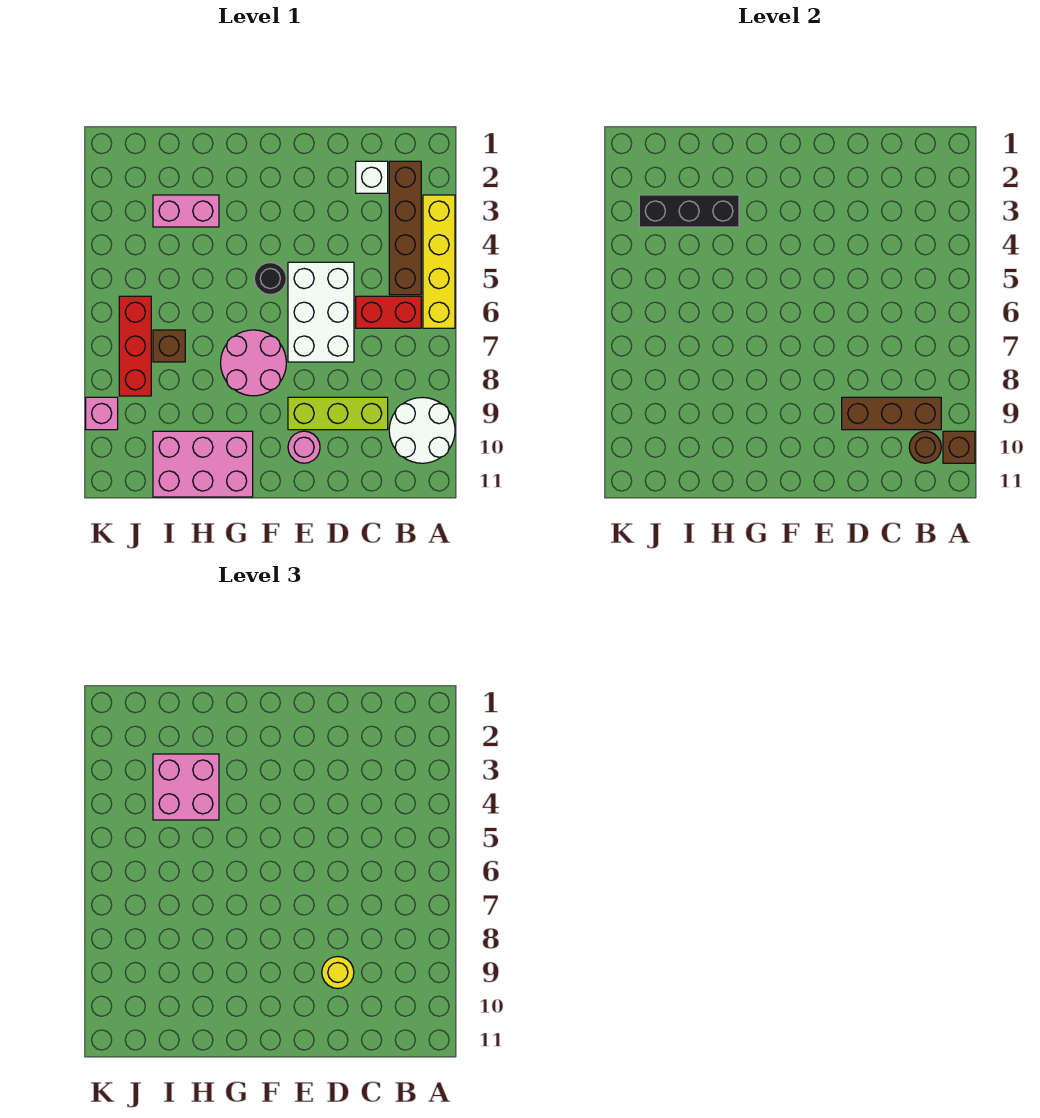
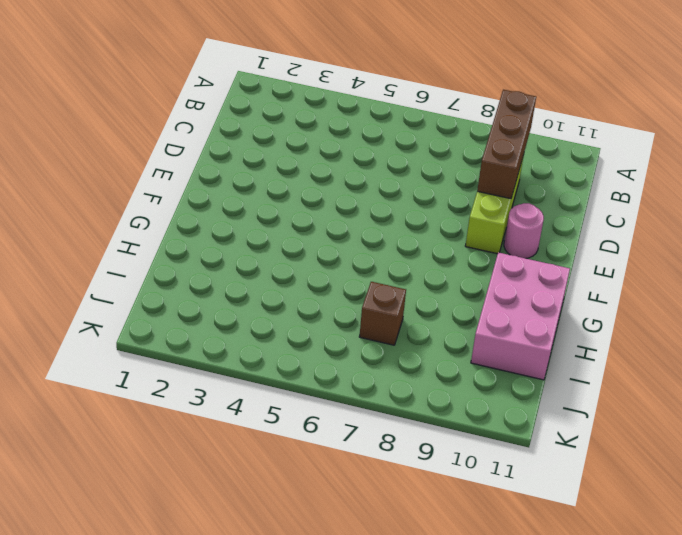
none -> yellow brick A3:A6 level 1
none -> white round brick A9:B10 level 1
none -> brown brick B2:B5 level 1

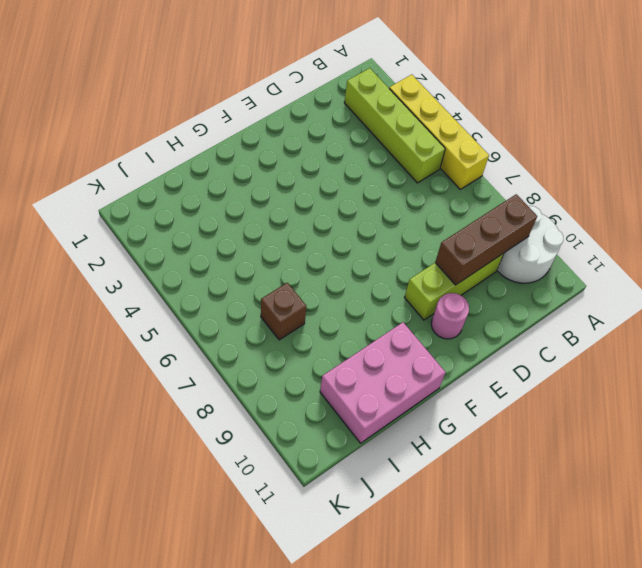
lime brick B2:B5 level 1 -> brown brick B2:B5 level 1
none -> red brick B6:C6 level 1
none -> white brick C2 level 1
none -> white brick D5:E7 level 1

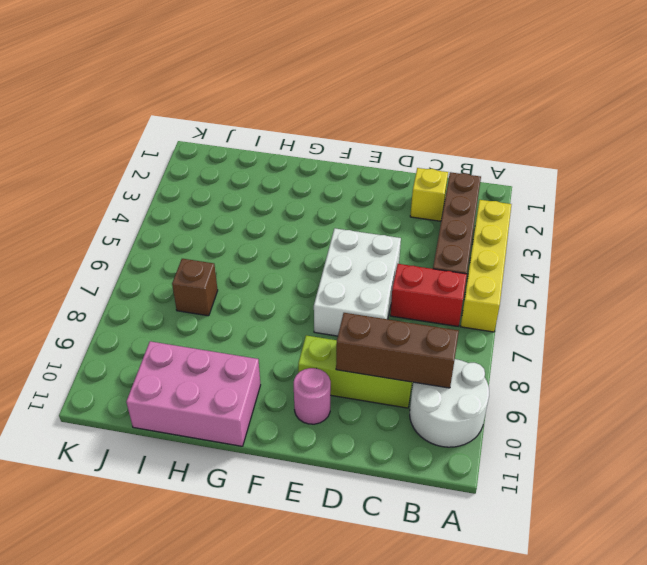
yellow brick C2 level 1 -> white brick C2 level 1
none -> black round brick F5 level 1
none -> pink round brick F7:G8 level 1
none -> pink brick H3:I3 level 1

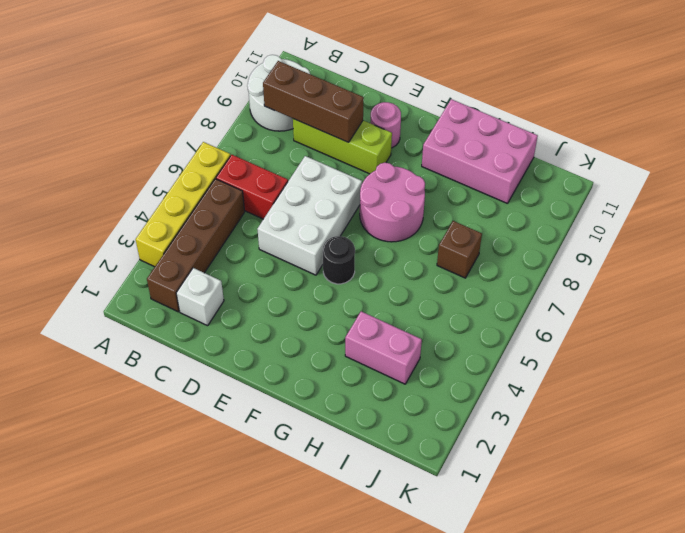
none -> red brick J6:J8 level 1
none -> pink brick K9 level 1
none -> brown brick A10 level 2

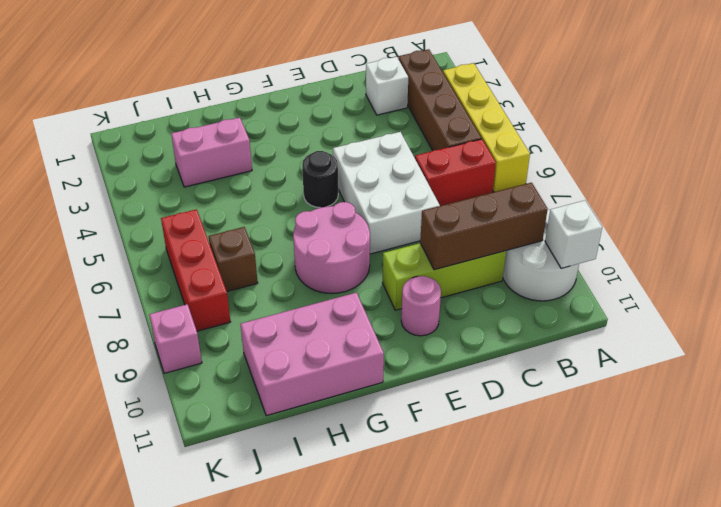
white brick A10 level 2 -> brown brick A10 level 2
none -> brown round brick B10 level 2
none -> black brick H3:J3 level 2
none -> yellow round brick D9 level 3

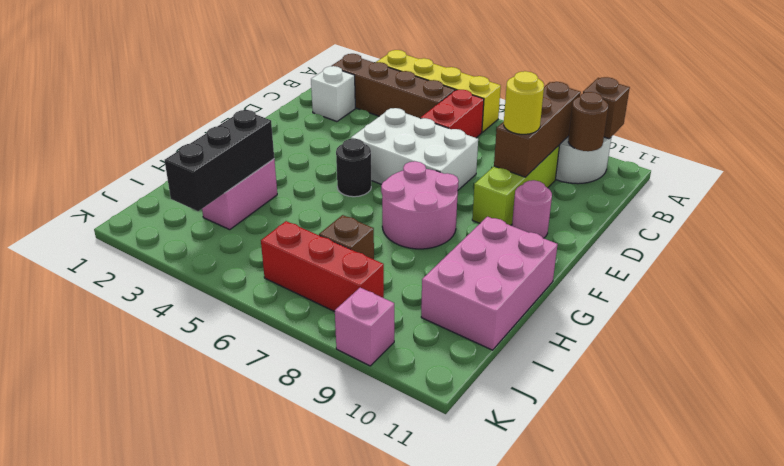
none -> pink brick H3:I4 level 3

